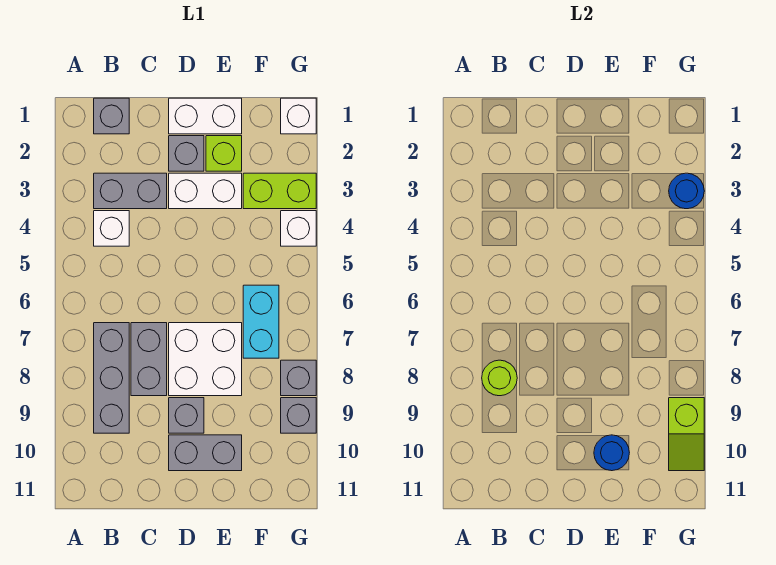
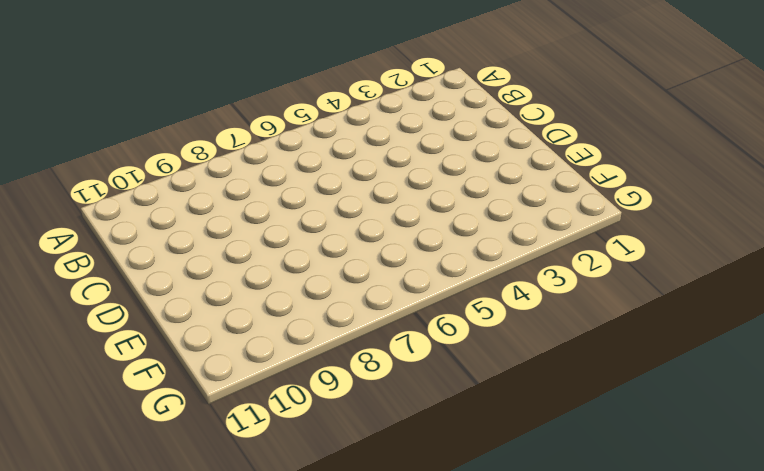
none -> grey brick B1 level 1
none -> grey brick B3:C3 level 1
none -> white brick B4 level 1

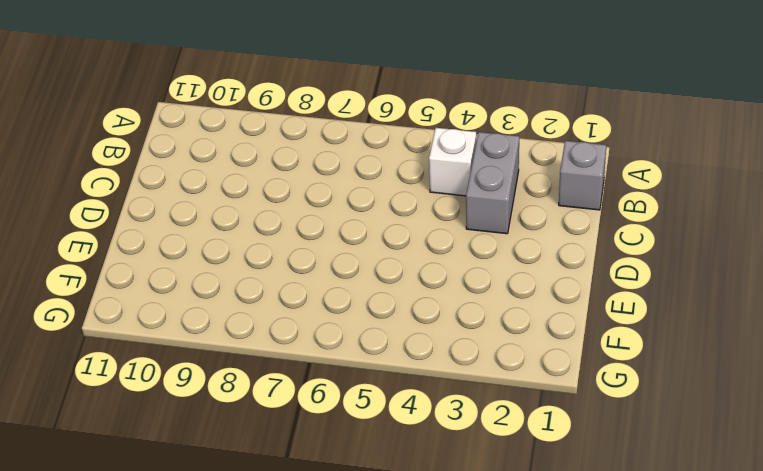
none -> grey brick B7:B9 level 1
none -> grey brick C7:C8 level 1
none -> white brick D1:E1 level 1

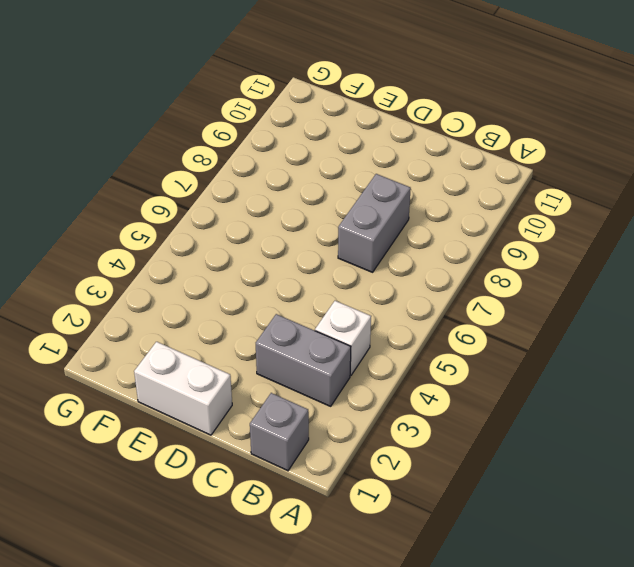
none -> grey brick B7:B9 level 1
none -> grey brick D2 level 1
none -> white brick D3:E3 level 1

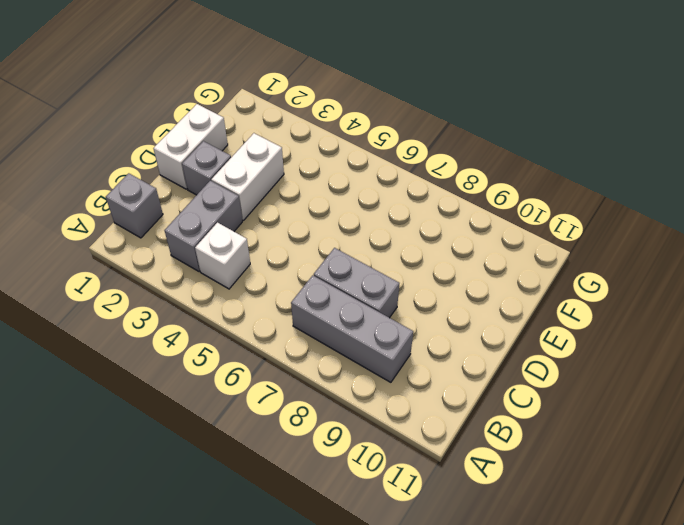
none -> white brick D7:E8 level 1
none -> grey brick D9 level 1
none -> grey brick D10:E10 level 1

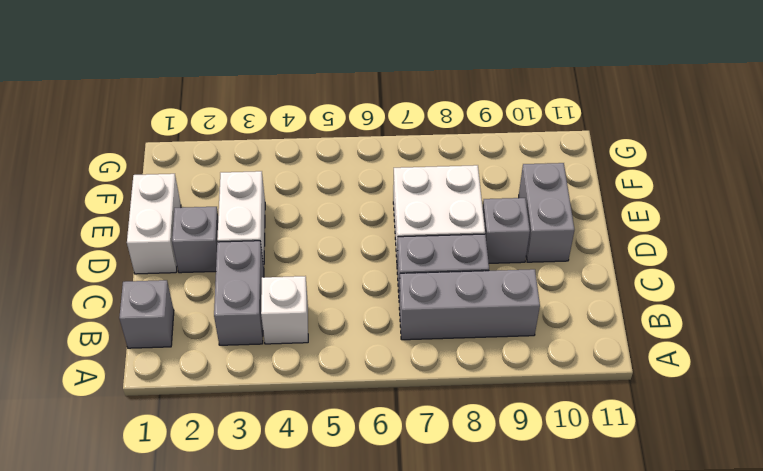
none -> lime brick E2 level 1
none -> lime brick F3:G3 level 1
none -> cyan brick F6:F7 level 1

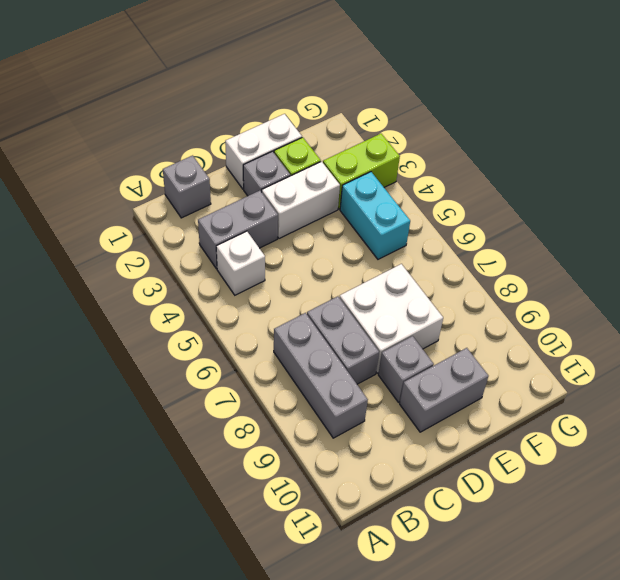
cyan brick F4:F5 level 1 -> cyan brick F6:F7 level 1
none -> white brick G1 level 1
none -> white brick G4 level 1
none -> grey brick G8 level 1

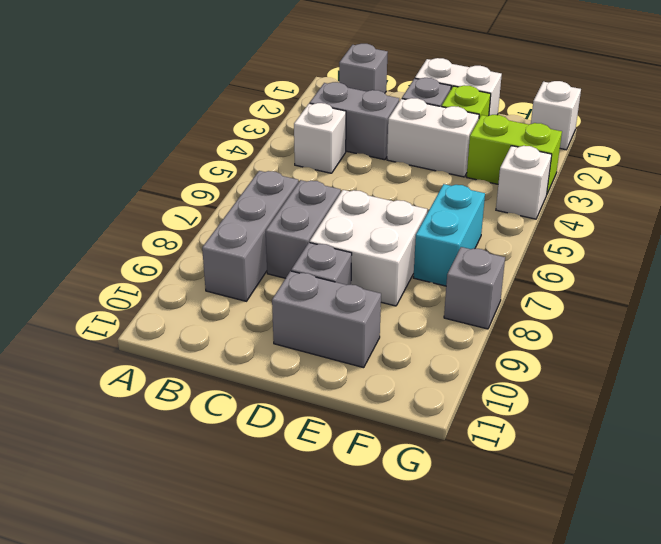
none -> grey brick G9 level 1
none -> lime round brick B8 level 2
none -> blue round brick E10 level 2

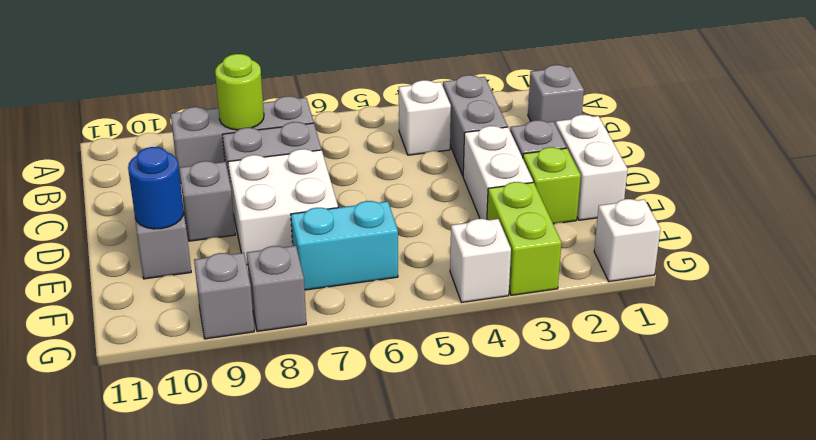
none -> blue round brick G3 level 2
none -> lime slope G9:G10 level 2 top 9

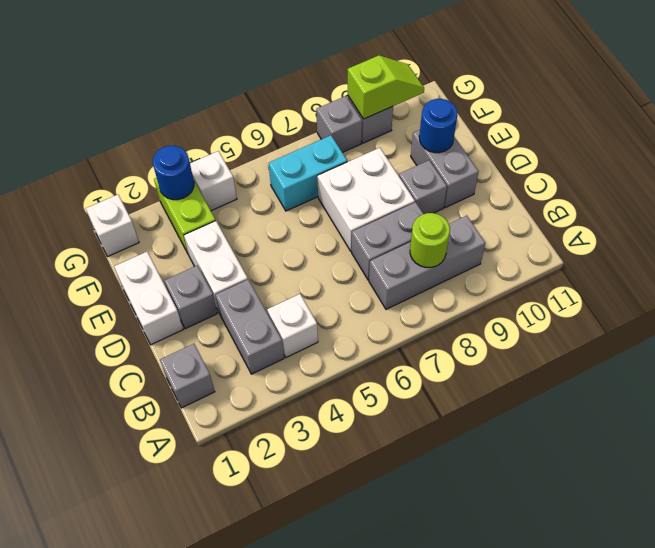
none -> lime brick E2 level 1

